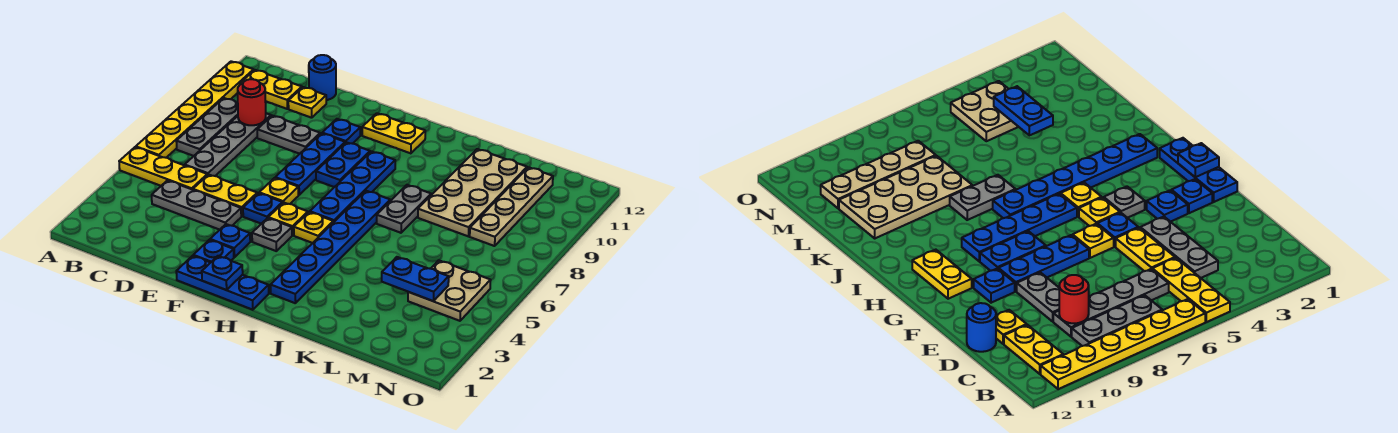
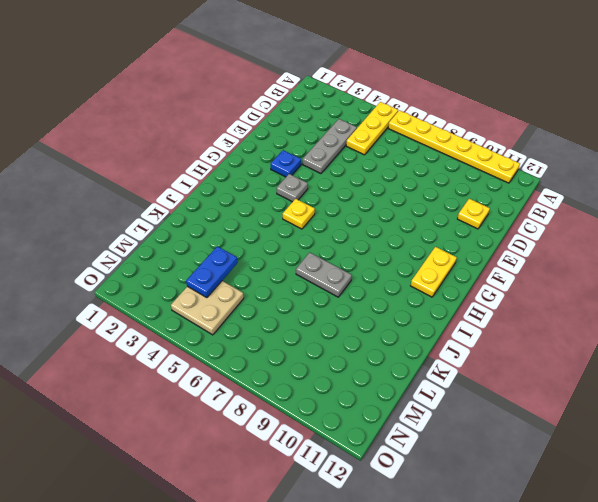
none -> grey plate B7:B9 level 1
none -> yellow plate B11:C11 level 1
none -> grey plate C6:C9 level 1
none -> yellow plate D5:E5 level 1

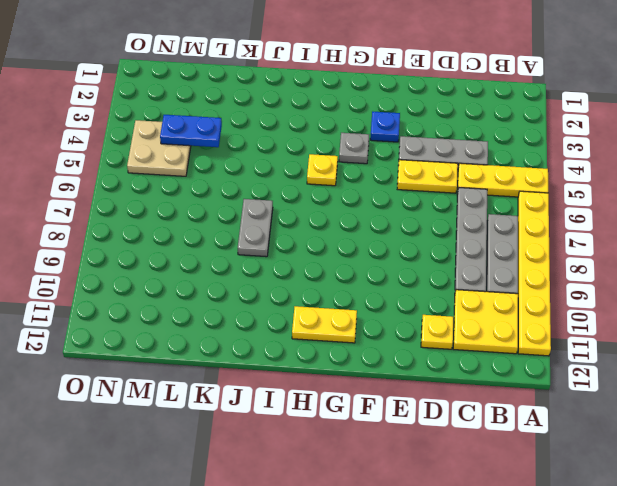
yellow plate B10:C11 level 1 -> yellow plate B11:C11 level 1
none -> grey plate D9:E9 level 1
none -> blue round brick D12 level 1
none -> blue plate F1:H1 level 1
none -> blue plate F2 level 1

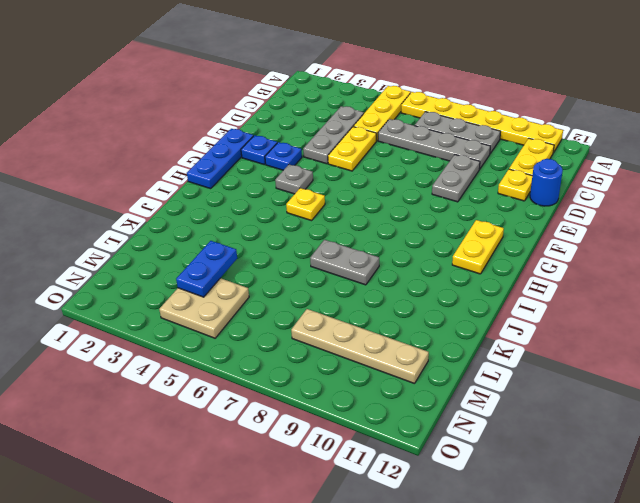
none -> blue plate F5 level 1
none -> yellow plate F6 level 1
none -> blue plate F7:F9 level 1
none -> blue plate F10 level 1

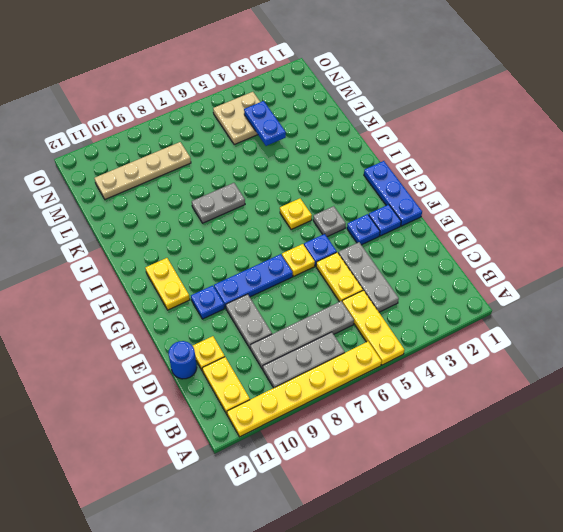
none -> yellow plate G5 level 1
none -> blue plate G8:G9 level 1
none -> blue plate H6:H9 level 1
none -> blue plate I2:I7 level 1

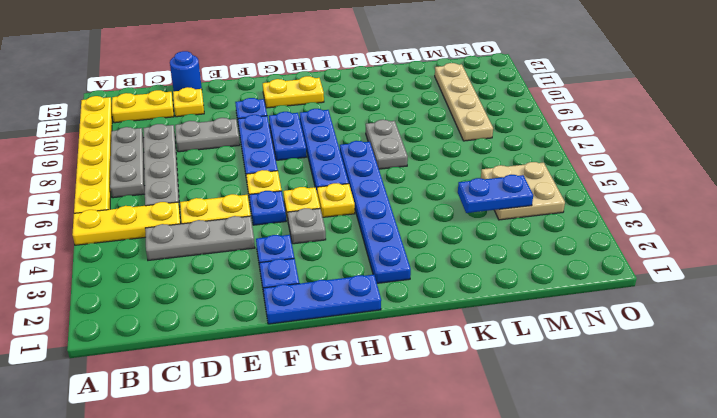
none -> tan plate K8:L11 level 1
none -> red round brick C9 level 2
none -> blue plate G1 level 2

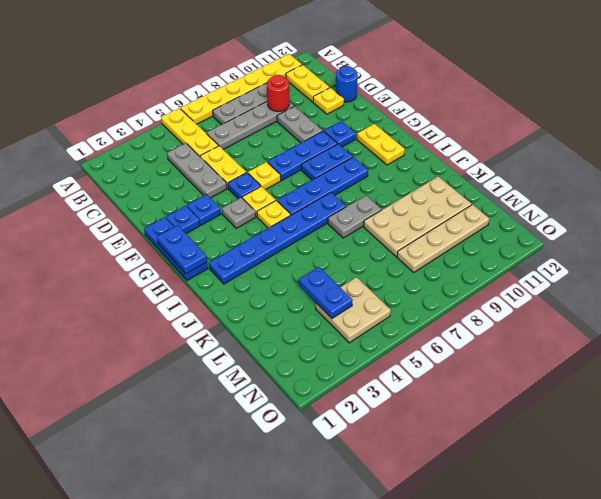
blue plate G1:H1 level 2 -> blue plate G1 level 2

